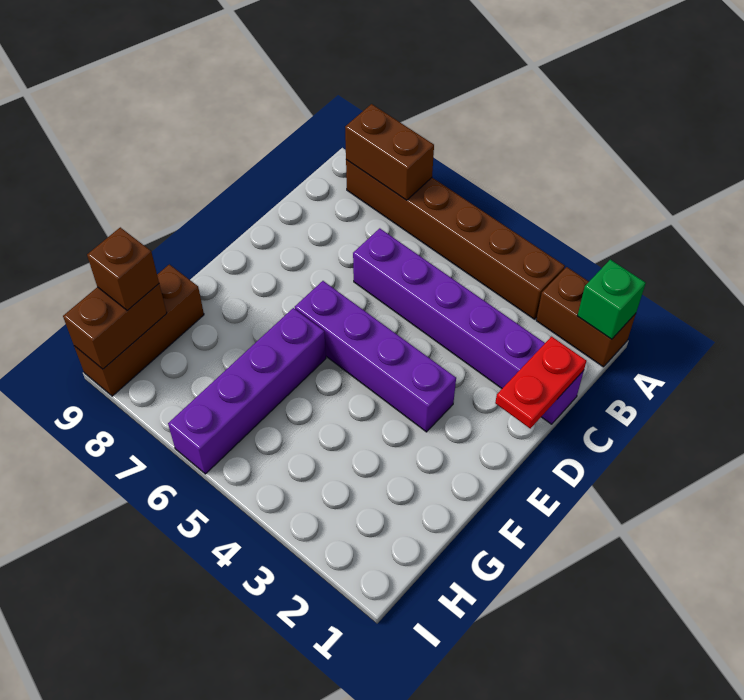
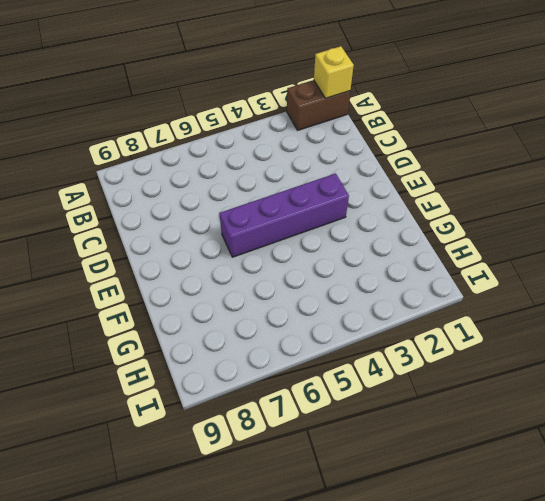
yellow brick A1 level 2 -> green brick A1 level 2
none -> brown brick A3:A8 level 1
none -> purple brick C1:C6 level 1

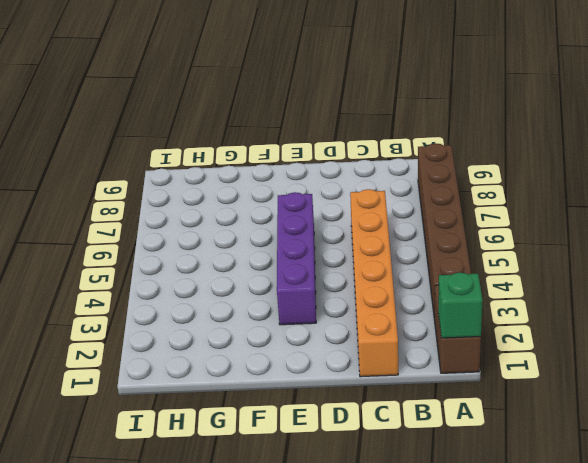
orange brick C1:C6 level 1 -> purple brick C1:C6 level 1
none -> purple brick F6:I6 level 1
none -> brown brick G9:I9 level 1

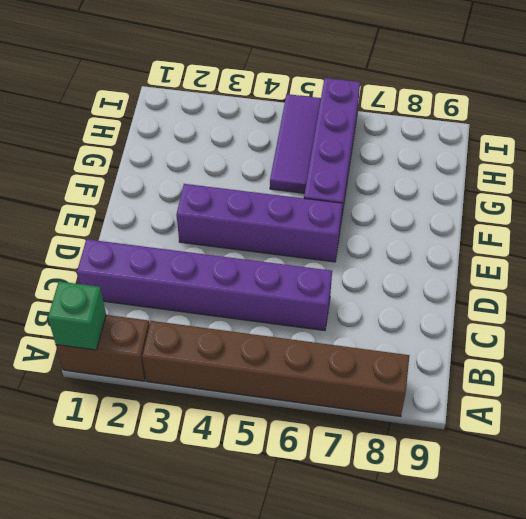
purple tile G5:I5 level 1 -> none
none -> brown brick G9:I9 level 1
none -> brown brick A7:A8 level 2

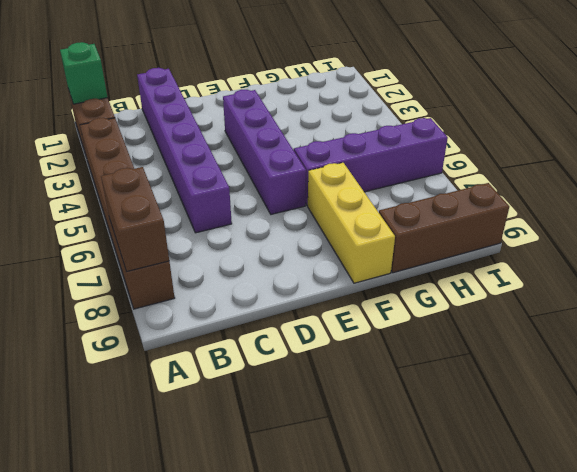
yellow brick F7:F9 level 1 -> none
none -> red plate C1:D1 level 2
none -> brown brick H9:I9 level 2

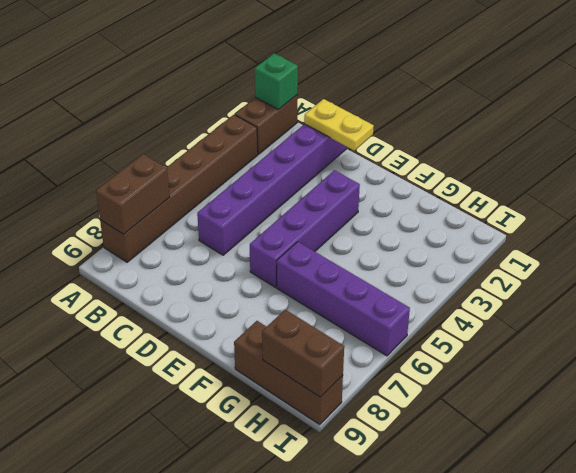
yellow plate C1:D1 level 2 -> red plate C1:D1 level 2
none -> brown brick H9 level 3

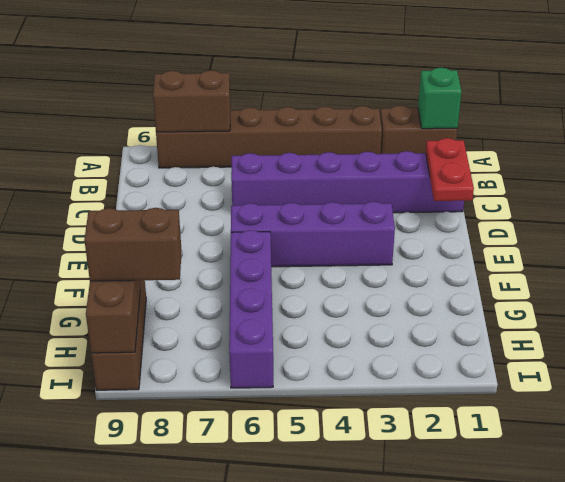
brown brick H8:H9 level 3 -> brown brick H9 level 3

